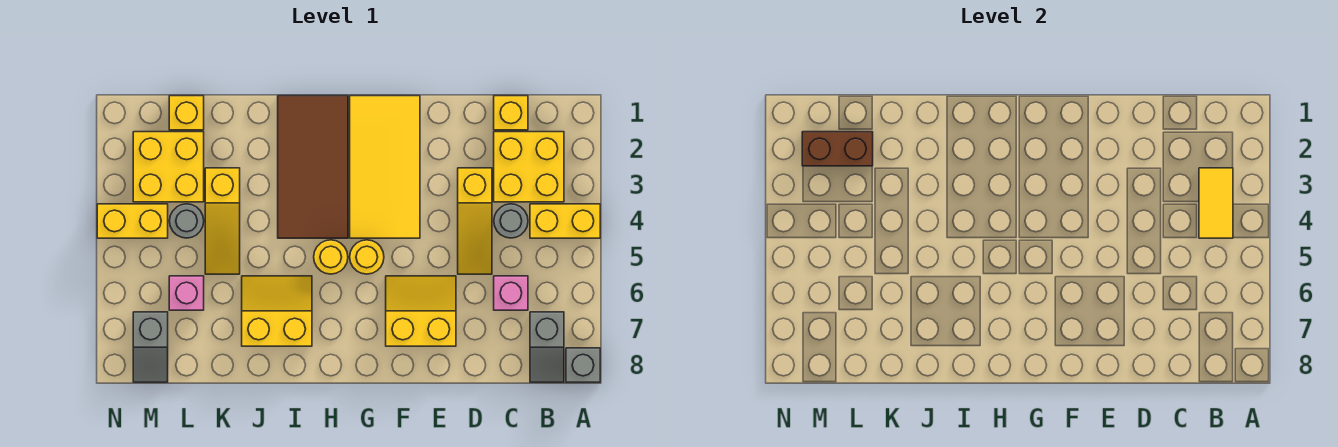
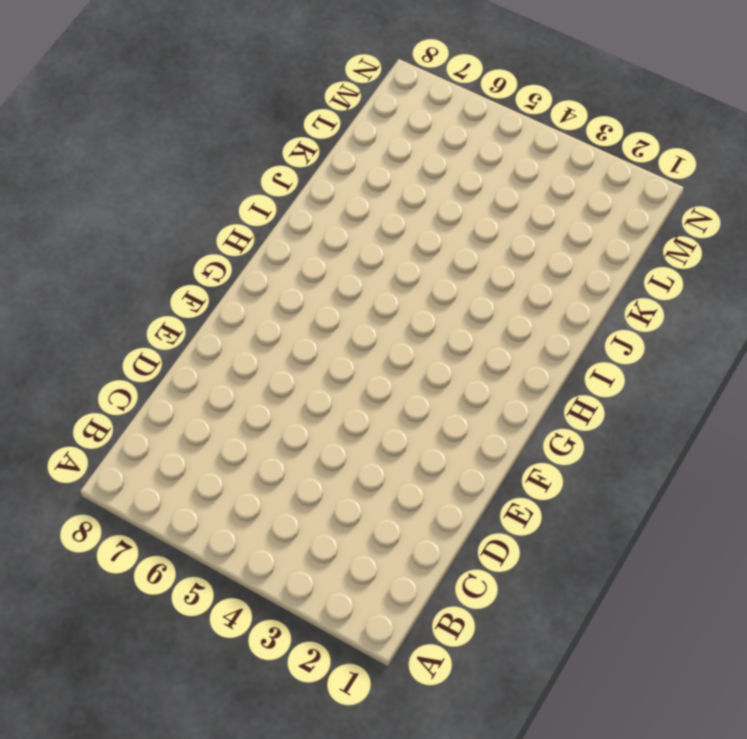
none -> yellow brick A4:B4 level 1
none -> grey brick A8 level 1
none -> yellow brick B2:C3 level 1

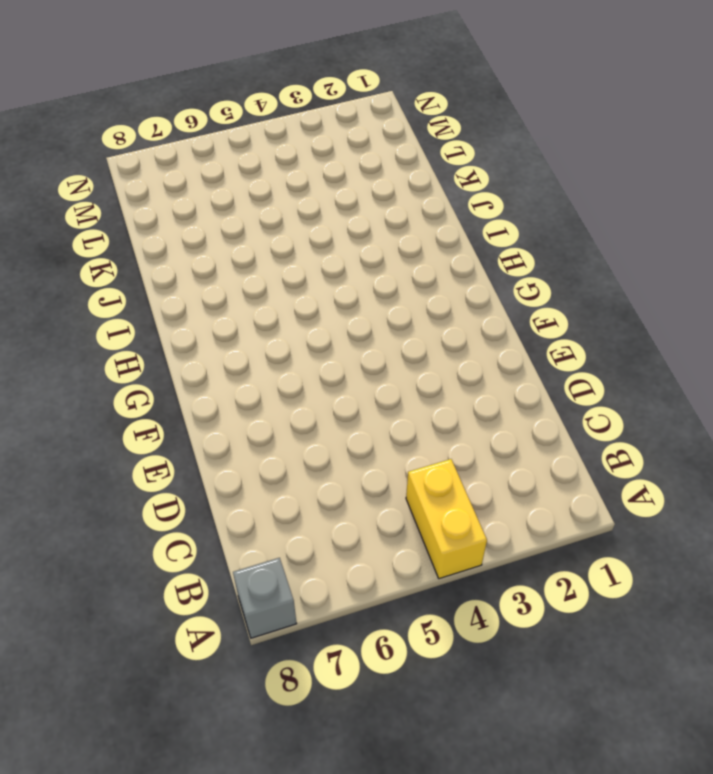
none -> yellow brick B2:C3 level 1
none -> grey slope B7:B8 level 1 top 7
none -> yellow brick C1 level 1

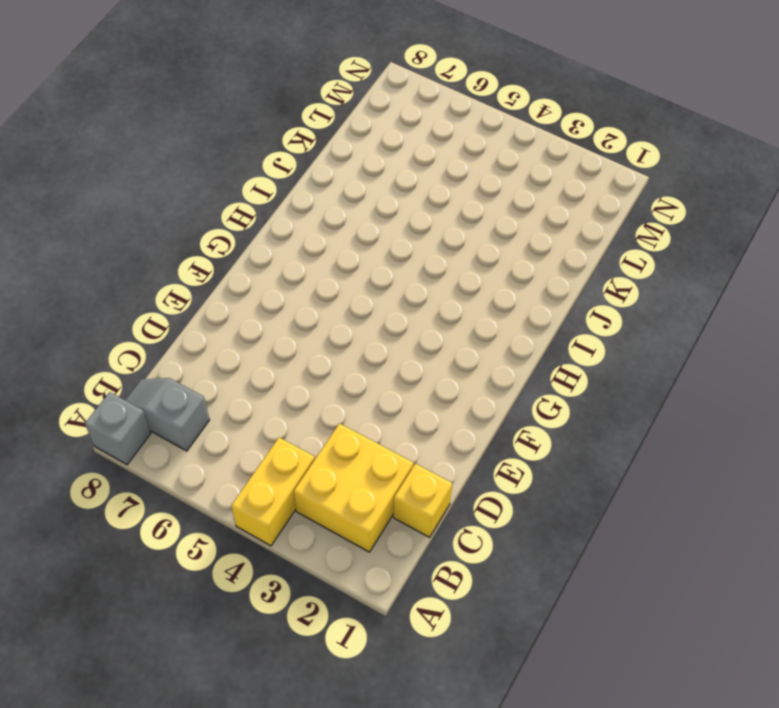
none -> grey round brick C4 level 1
none -> pink brick C6 level 1
none -> yellow slope D3:D5 level 1 top 3

